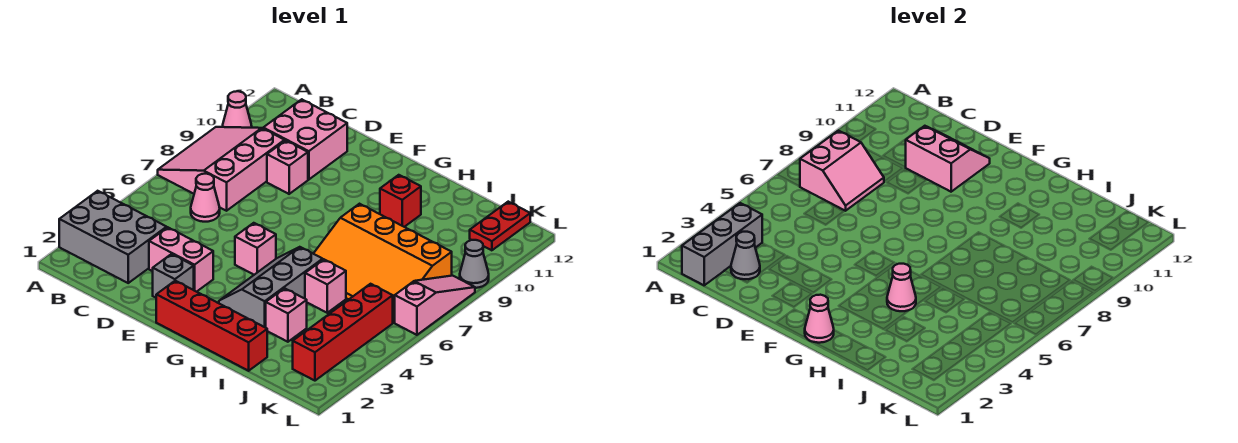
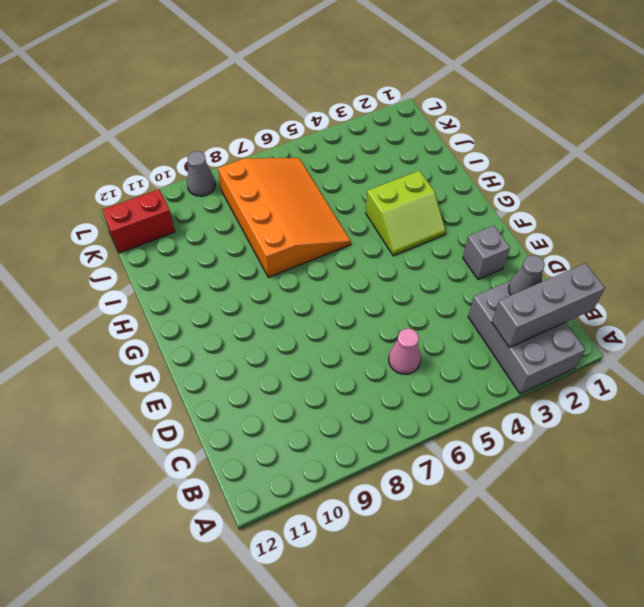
lime slope G3:H4 level 1 top H -> grey slope G3:H5 level 1 top H
red brick K11:K12 level 1 -> red plate K11:K12 level 1
none -> pink slope A7:C9 level 1 top C
none -> pink cone A10 level 1
none -> pink brick C10:D11 level 1

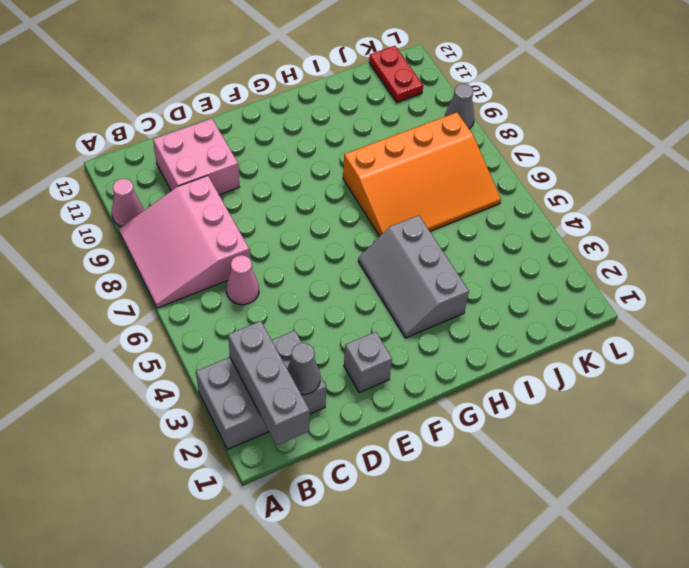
none -> pink brick D3:E3 level 1
none -> pink brick D9 level 1
none -> red brick F1:I1 level 1

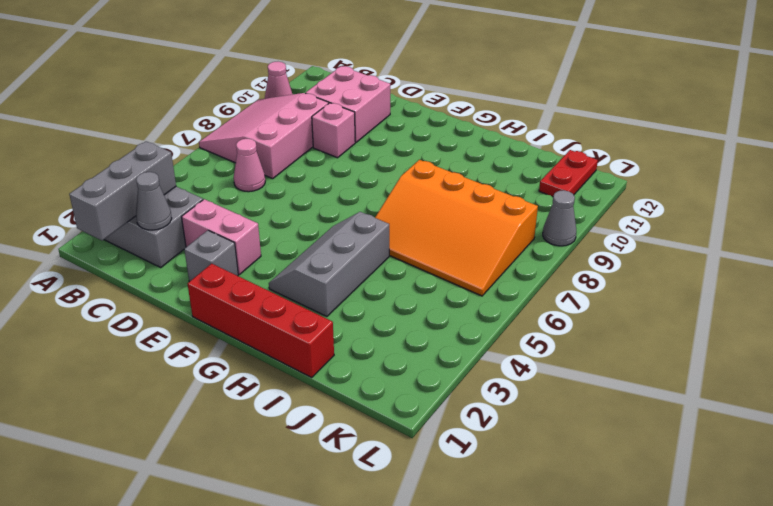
none -> pink brick F5 level 1
none -> red brick H10 level 1
none -> pink brick I3 level 1

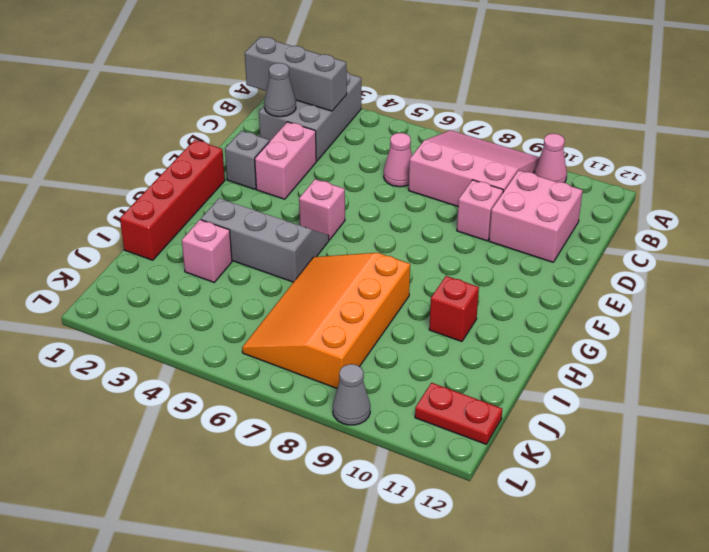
none -> pink brick I5 level 1
none -> red brick K2:K5 level 1
none -> pink slope L6:L8 level 1 top 6

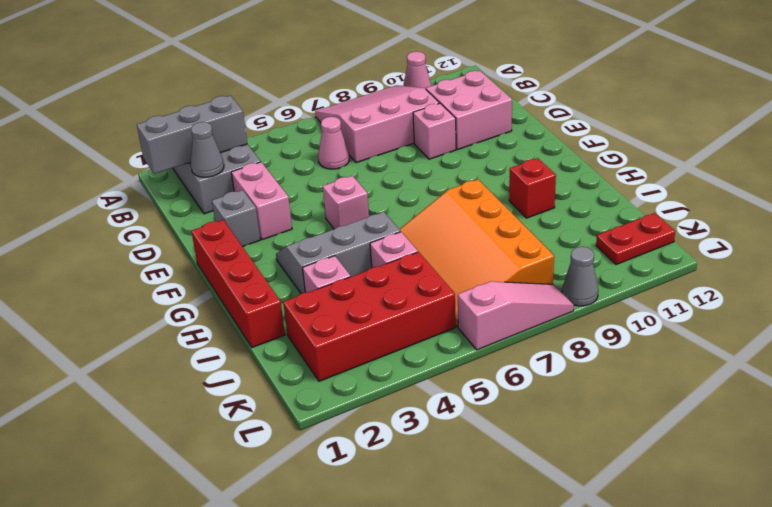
red brick J2:K5 level 1 -> red brick K2:K5 level 1
none -> pink slope B7:C8 level 2 top B
none -> pink slope D10:E11 level 2 top 10
none -> pink cone G1 level 2

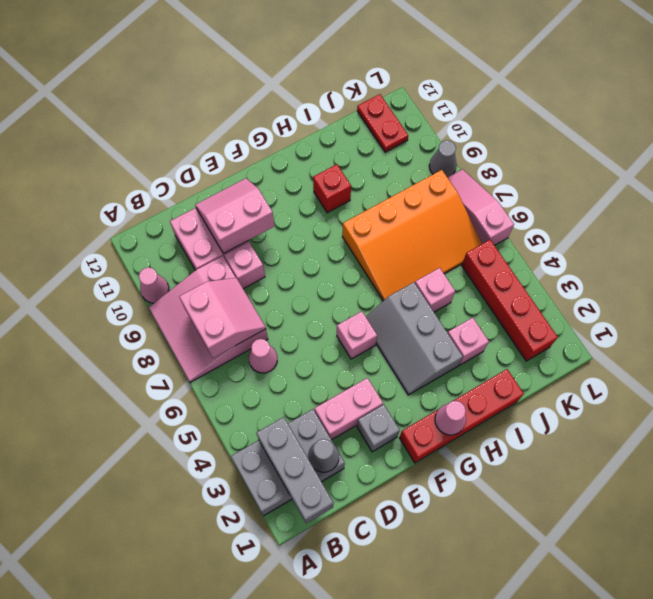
none -> pink cone H4 level 2

